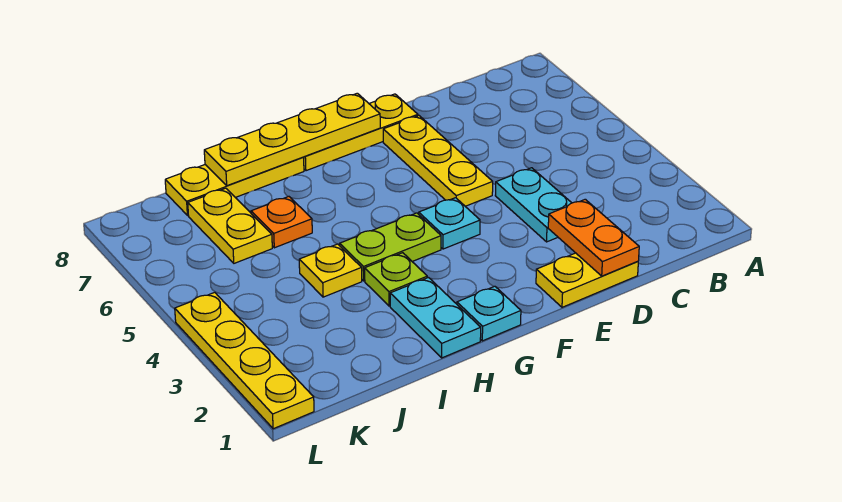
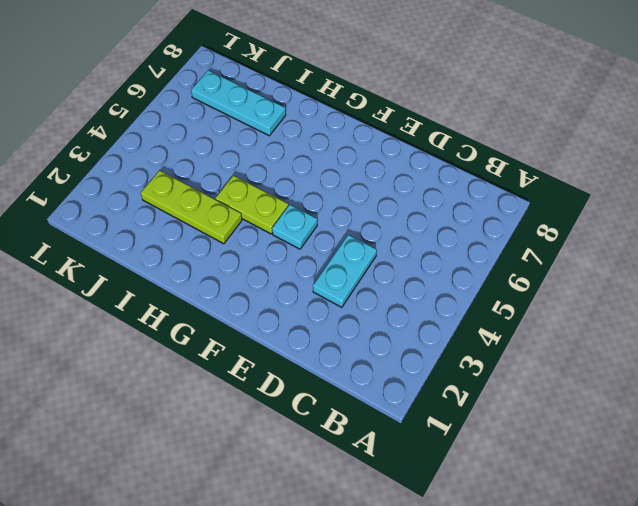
lime plate H3:J3 level 1 -> lime plate H3 level 1
cyan plate I7:K7 level 1 -> yellow plate J6:J7 level 1
none -> yellow plate D1:E1 level 1
none -> yellow plate E5:E7 level 1
none -> yellow plate E8:G8 level 1

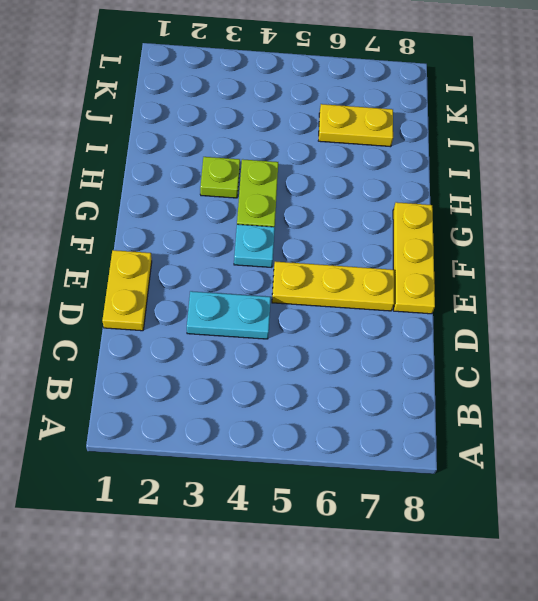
none -> cyan plate G1 level 1
none -> cyan plate H1:H2 level 1
none -> yellow plate H8:J8 level 1

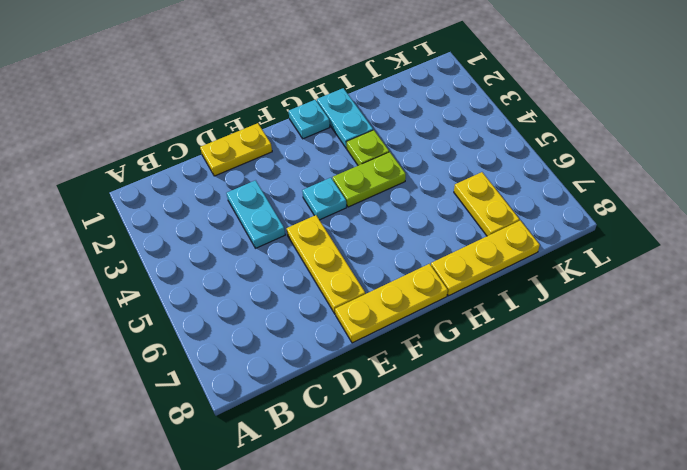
none -> yellow plate I4 level 1
none -> orange plate I6 level 1
none -> yellow plate L1:L4 level 1

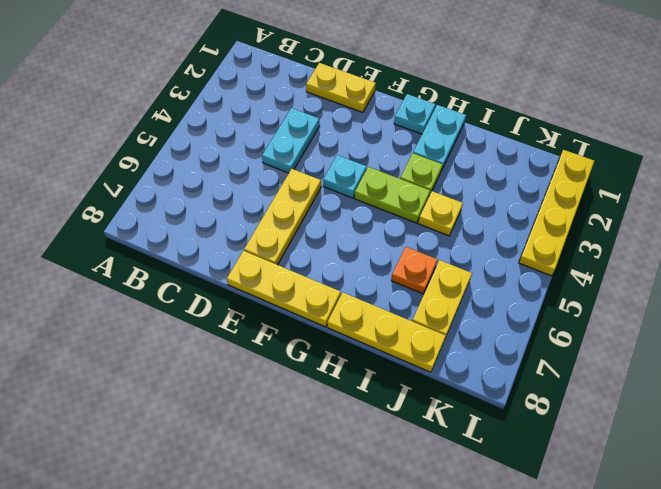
none -> orange plate D1:D2 level 2
none -> yellow plate F8:I8 level 2

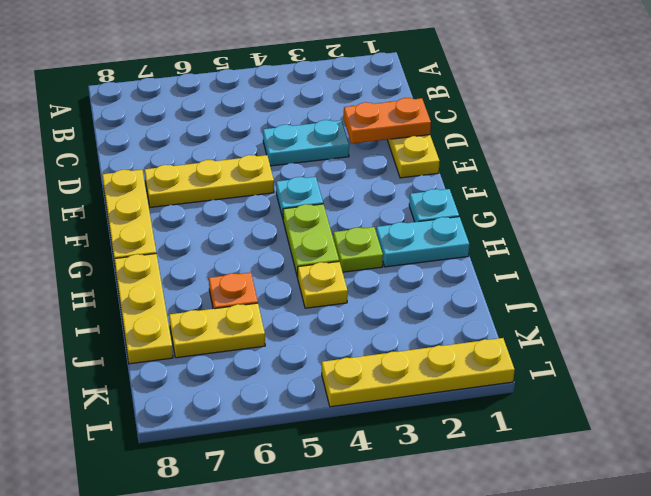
none -> yellow plate F8:I8 level 2

